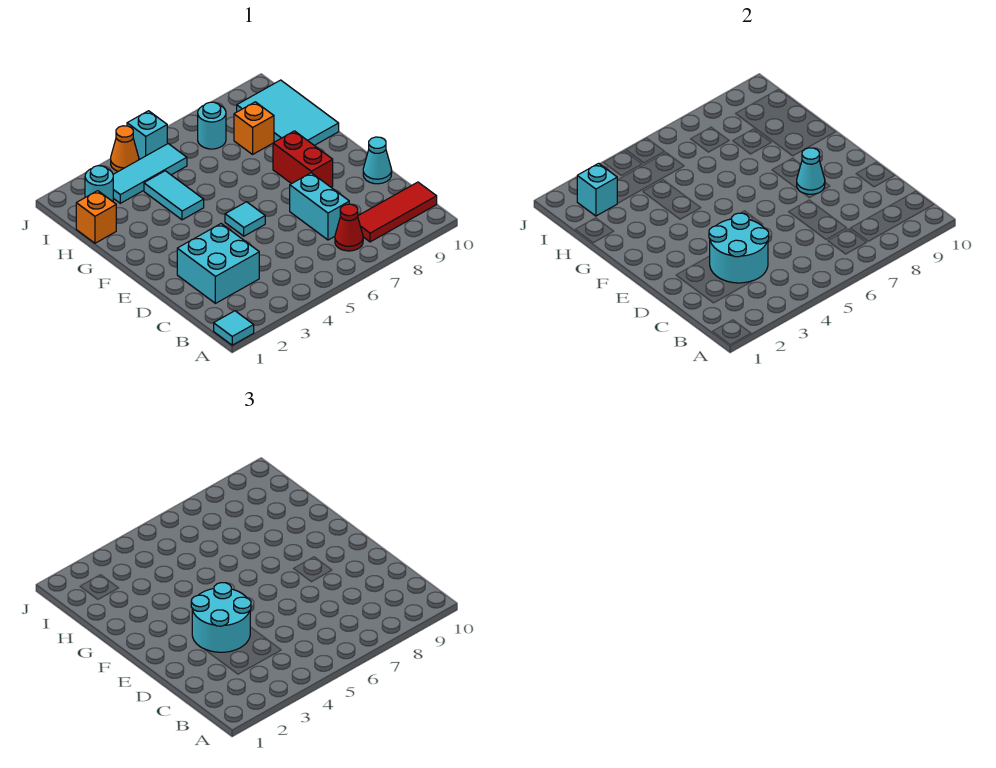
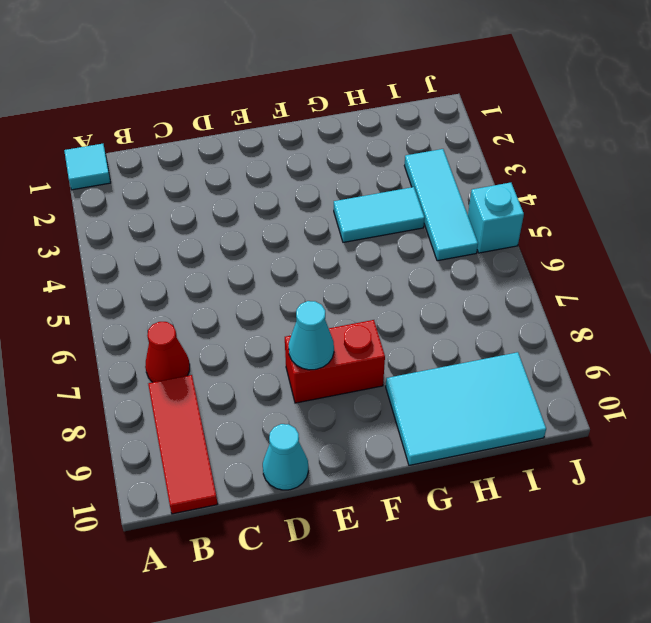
none -> cyan brick C2:D3 level 1
none -> cyan brick C7:D7 level 1
none -> cyan tile E5 level 1

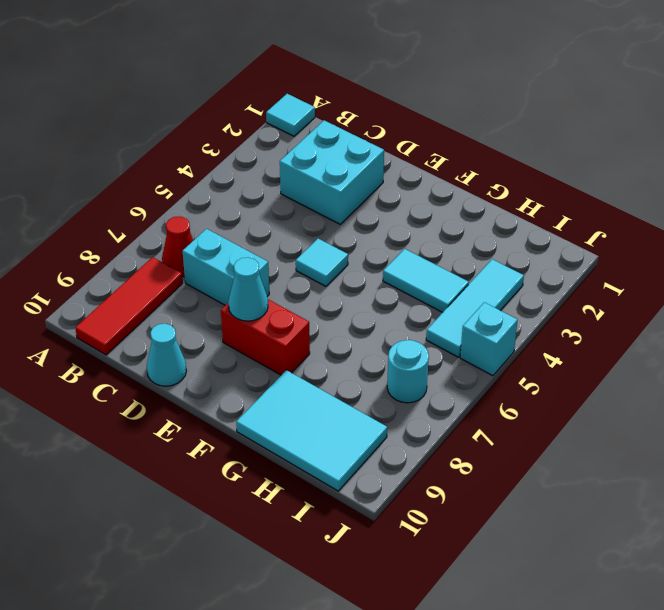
none -> orange brick H1 level 1
none -> orange brick H8 level 1
none -> cyan round brick I2 level 1

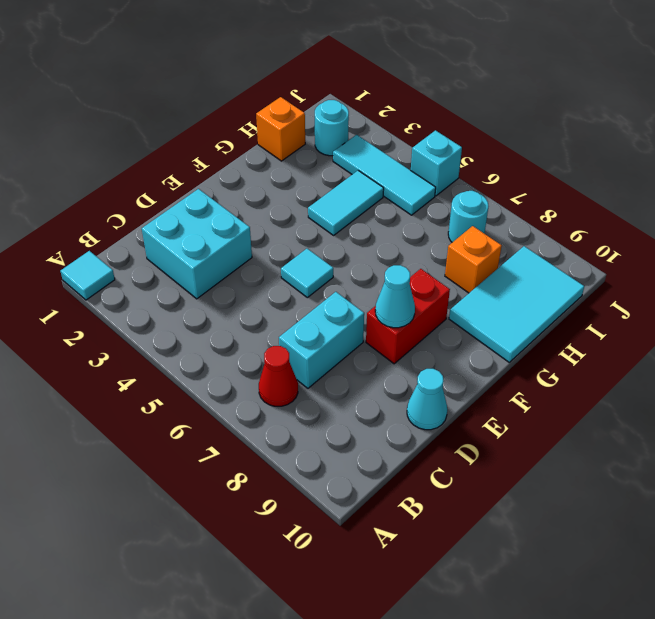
none -> red tile B8:B10 level 1
none -> orange cone J4 level 1
none -> cyan round brick C3:D4 level 2

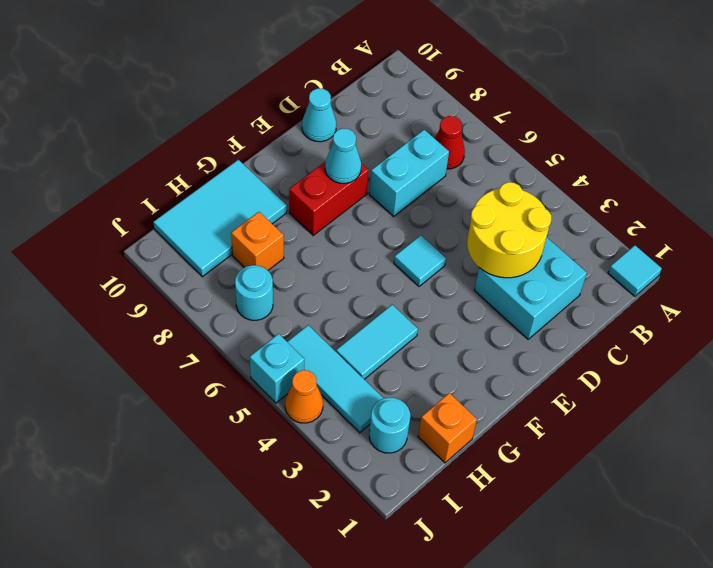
yellow round brick C3:D4 level 2 -> cyan round brick C3:D4 level 2
none -> red tile B8:B10 level 1
none -> cyan brick I2 level 2
none -> cyan round brick D3:E4 level 3

